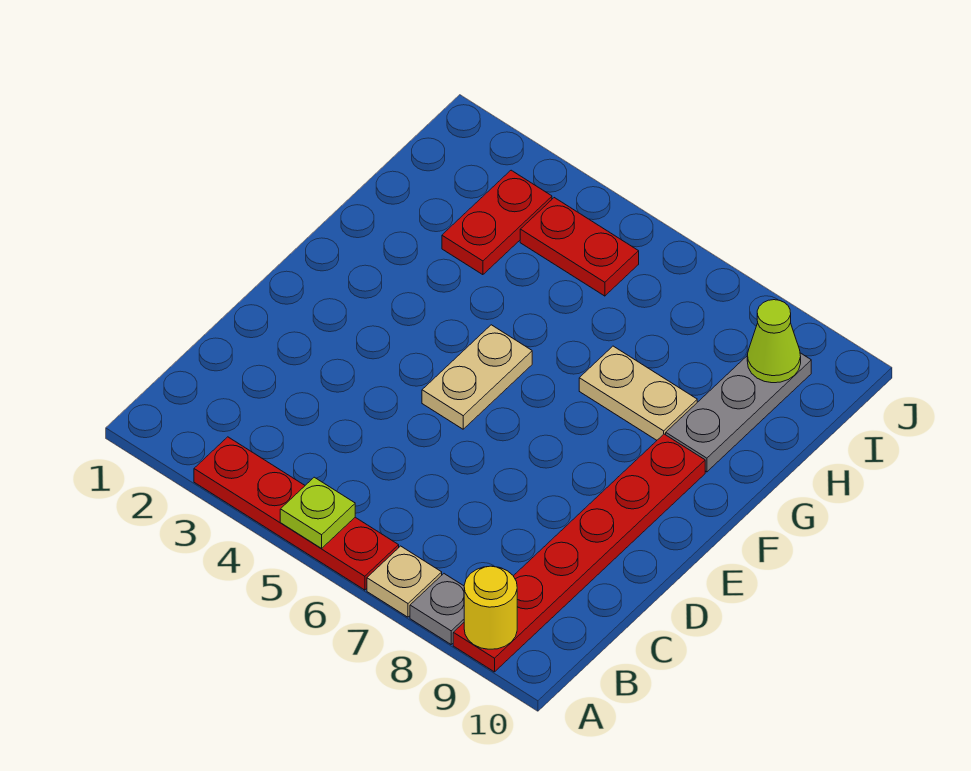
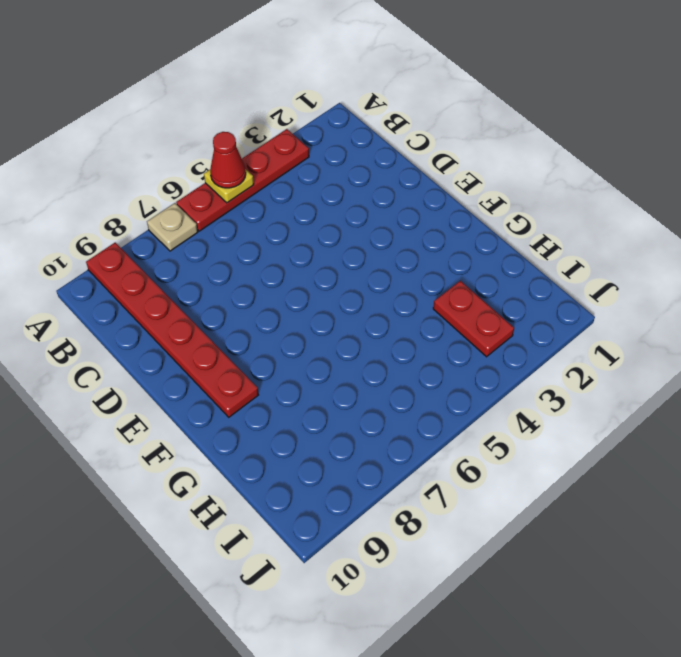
yellow plate A5 level 2 -> lime plate A5 level 2
red cone A5 level 3 -> none
none -> grey plate A8 level 1
none -> tan plate E5:F5 level 1
none -> tan plate G7:G8 level 1

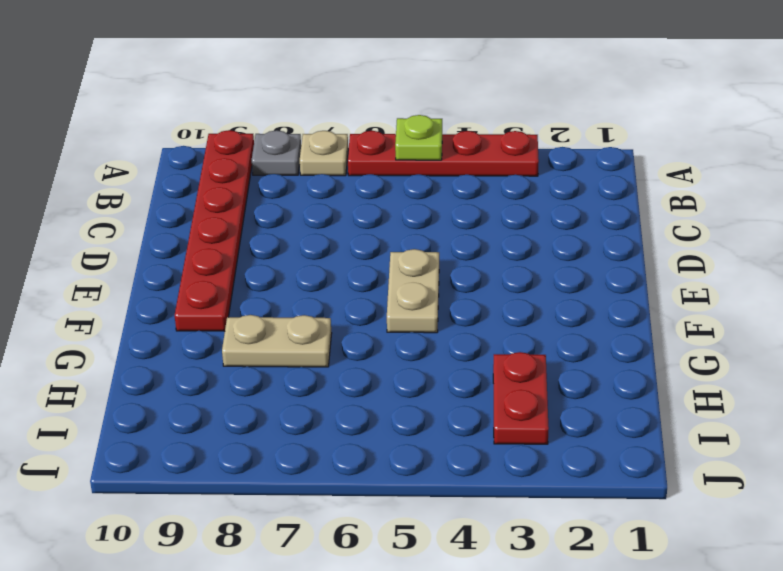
none -> grey plate G9:I9 level 1
none -> red plate I4:I5 level 1
none -> yellow round brick A9 level 2

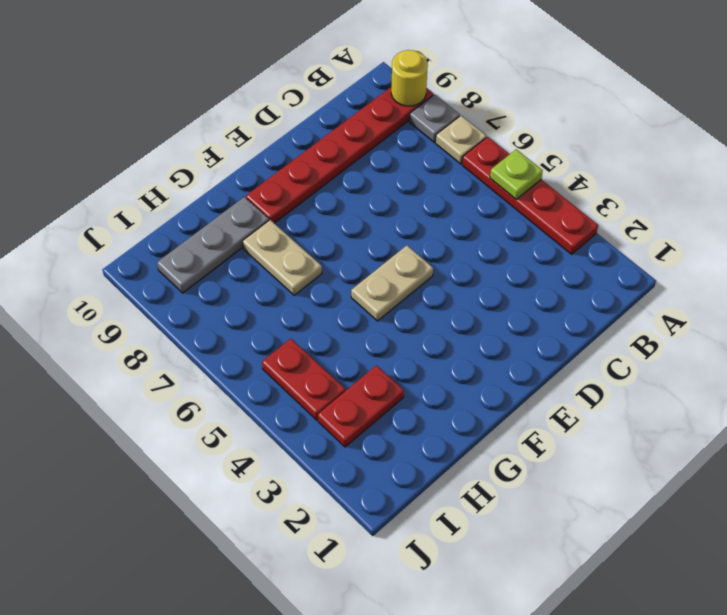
none -> lime cone I9 level 2

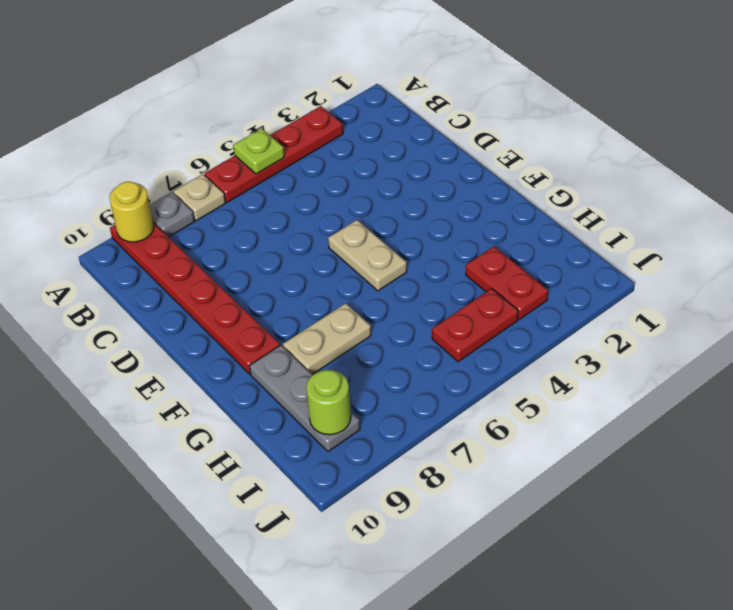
lime round brick I9 level 2 -> lime cone I9 level 2

